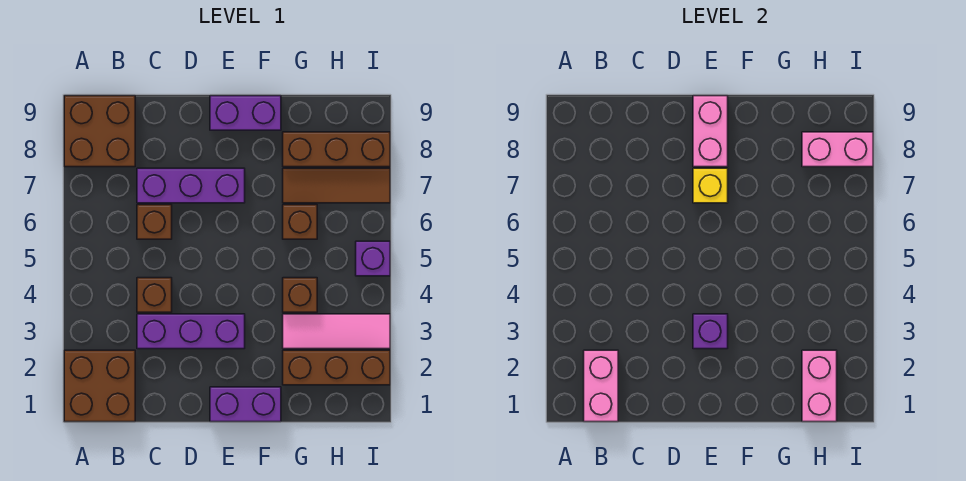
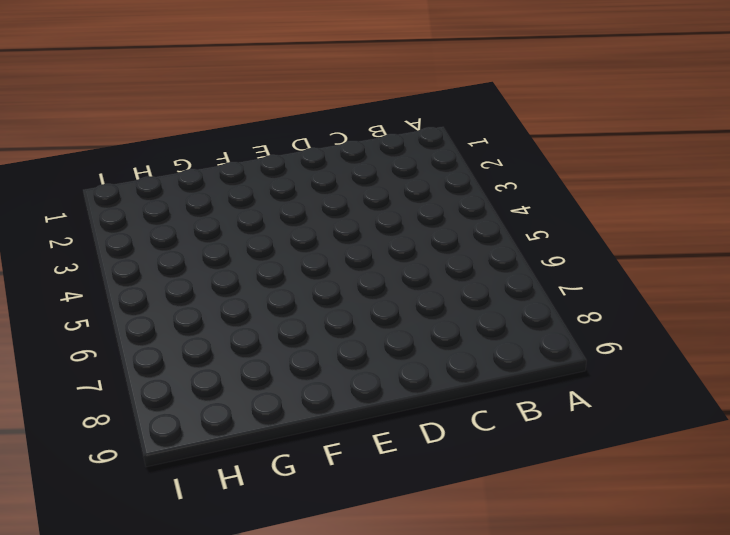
none -> brown brick A1:B2 level 1
none -> brown brick A8:B9 level 1
none -> purple brick C3:E3 level 1

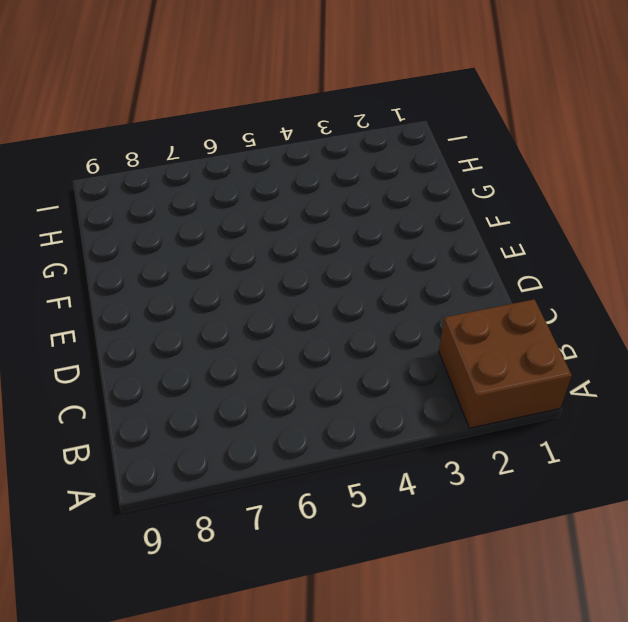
none -> brown brick A8:B9 level 1
none -> purple brick C3:E3 level 1
none -> brown brick C4 level 1

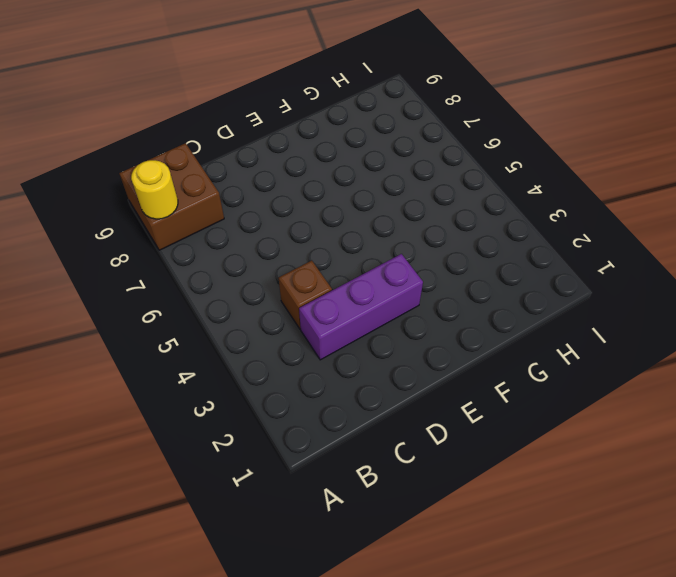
yellow round brick A8 level 2 -> none
none -> brown brick A1:B2 level 1
none -> brown brick C6 level 1
none -> purple brick C7:E7 level 1

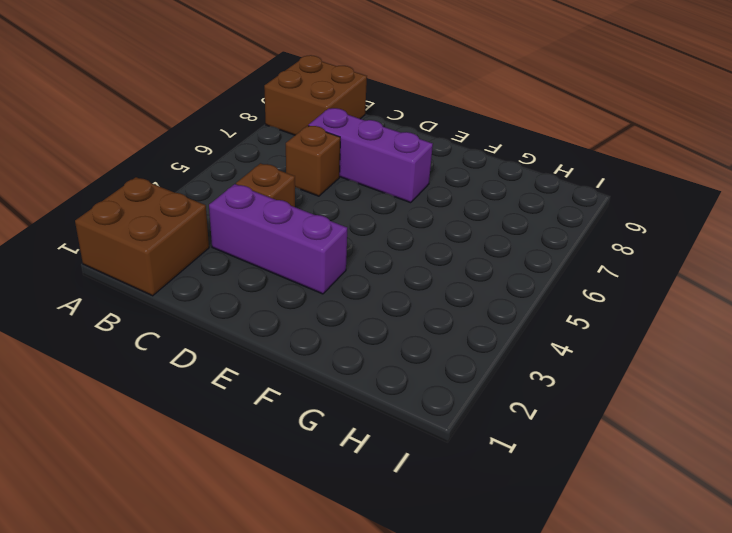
none -> purple brick E1:F1 level 1
none -> purple brick E9:F9 level 1
none -> brown brick G2:I2 level 1

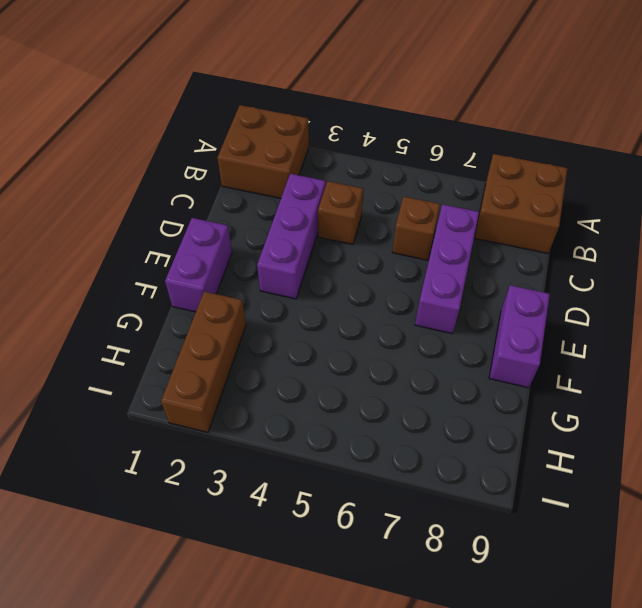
none -> pink tile G3:I3 level 1
none -> brown brick G4 level 1
none -> brown brick G6 level 1

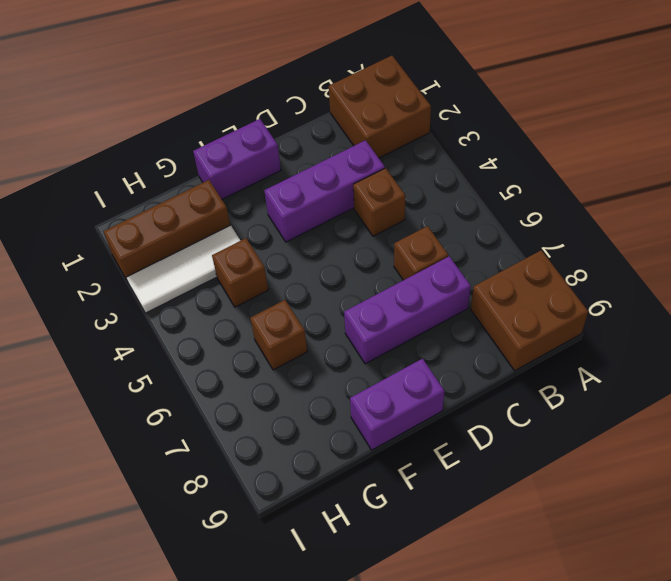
white tile G3:I3 level 1 -> pink tile G3:I3 level 1
none -> brown tile G7:I7 level 1
none -> brown brick G8:I8 level 1
none -> purple brick I5 level 1

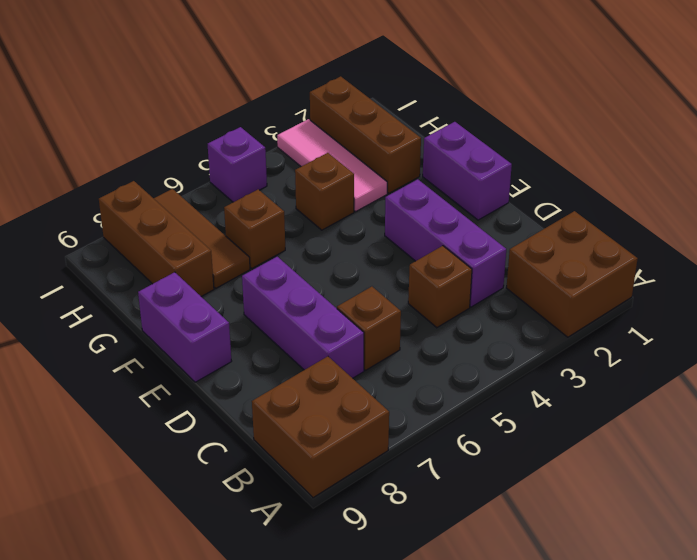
none -> pink brick B1:B2 level 2
none -> purple brick E3 level 2
none -> yellow brick E7 level 2

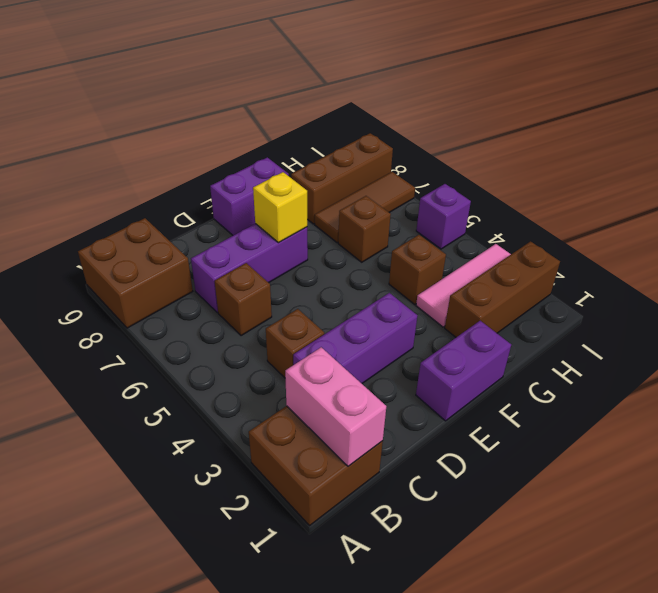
none -> purple brick E3 level 2
none -> pink brick E8:E9 level 2
none -> pink brick H1:H2 level 2

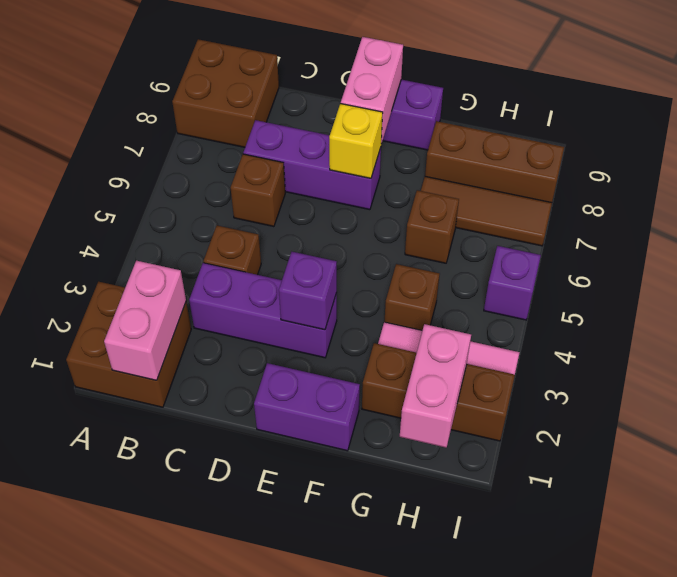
none -> pink brick H8:I8 level 2

